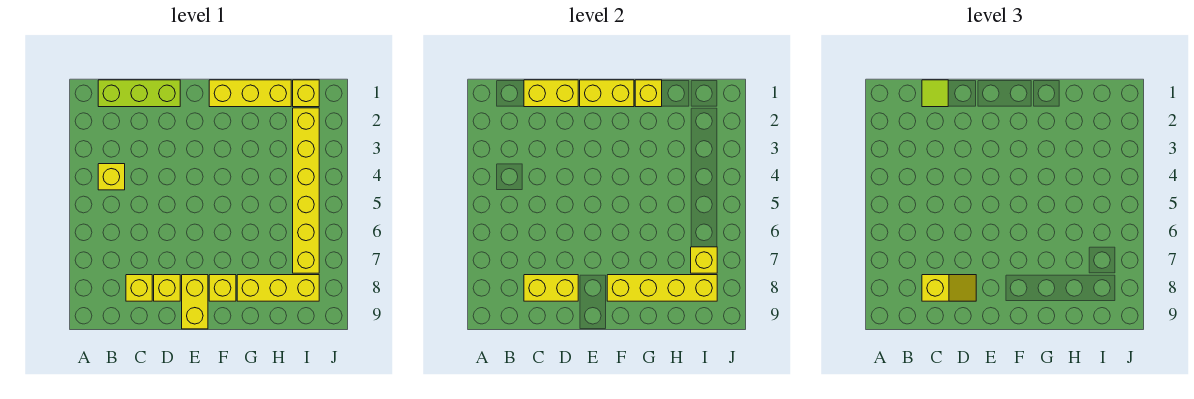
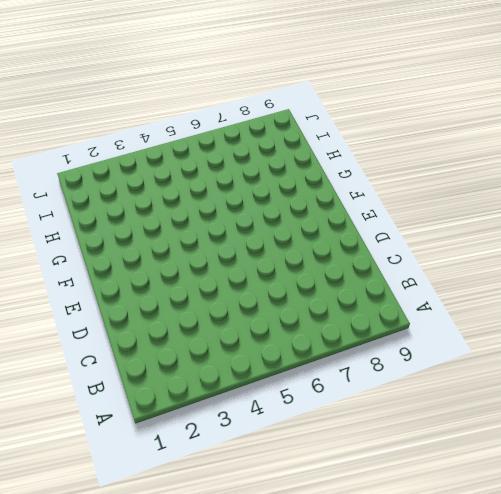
none -> lime brick B1:D1 level 1
none -> yellow brick B4 level 1
none -> yellow brick C8 level 1

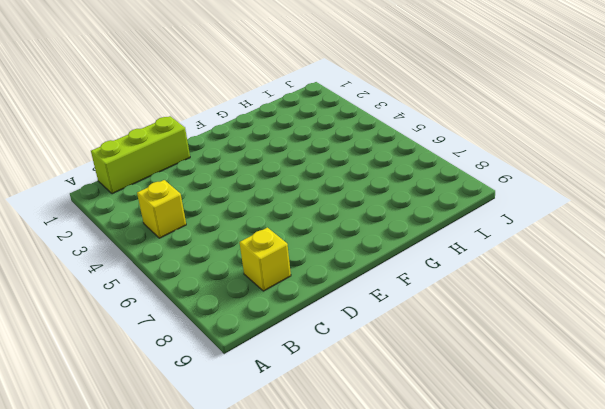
none -> yellow brick D8 level 1
none -> yellow brick E8:E9 level 1
none -> yellow brick F1:H1 level 1

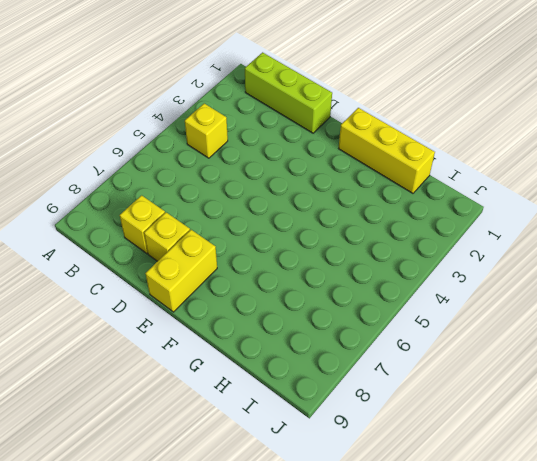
none -> yellow brick F8 level 1
none -> yellow brick G8:I8 level 1
none -> yellow brick I1 level 1

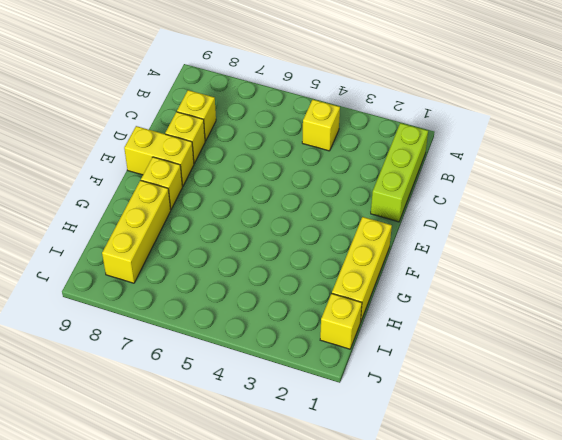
none -> yellow brick I2:I7 level 1
none -> yellow brick C1:D1 level 2
none -> yellow brick C8:D8 level 2

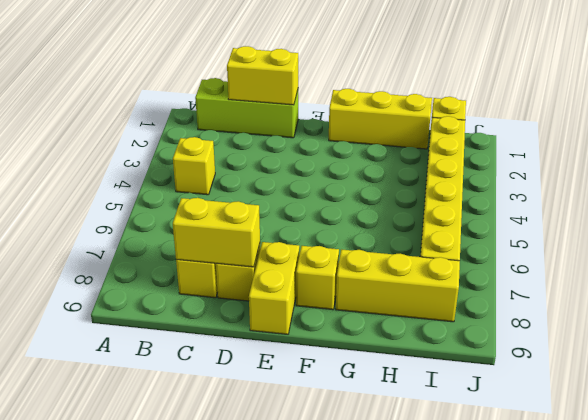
none -> yellow brick E1:F1 level 2
none -> yellow brick F8:I8 level 2
none -> yellow brick G1 level 2

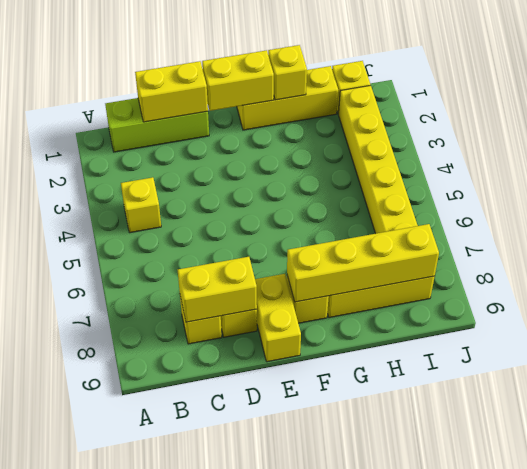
none -> yellow brick I7 level 2
none -> lime tile C1 level 3
none -> yellow slope C8:D8 level 3 top C

